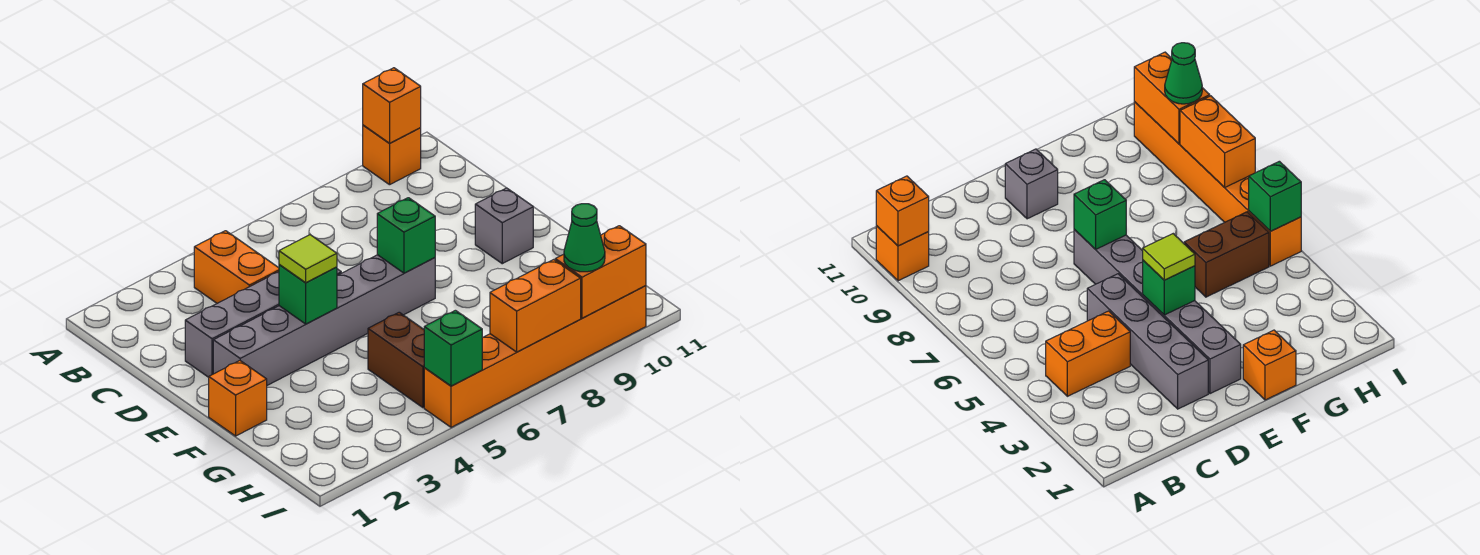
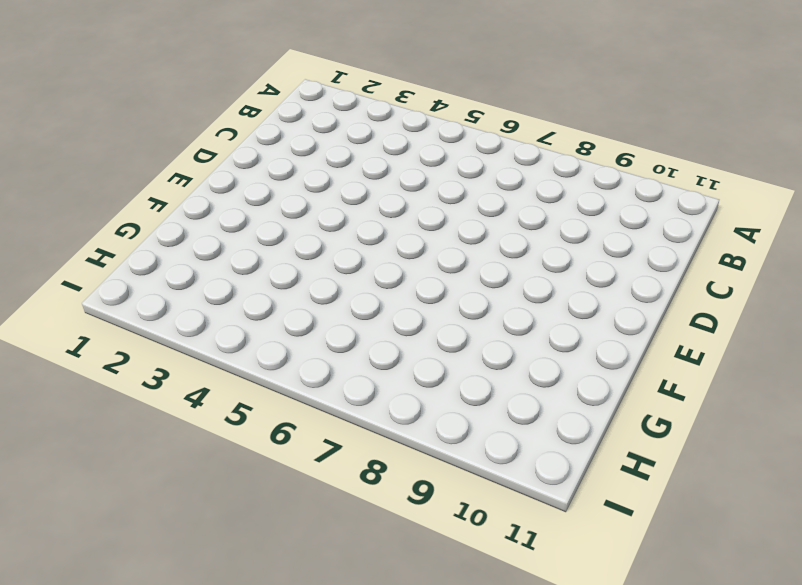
none -> orange brick A10 level 1
none -> orange brick B4:C4 level 1
none -> grey brick D2:D5 level 1

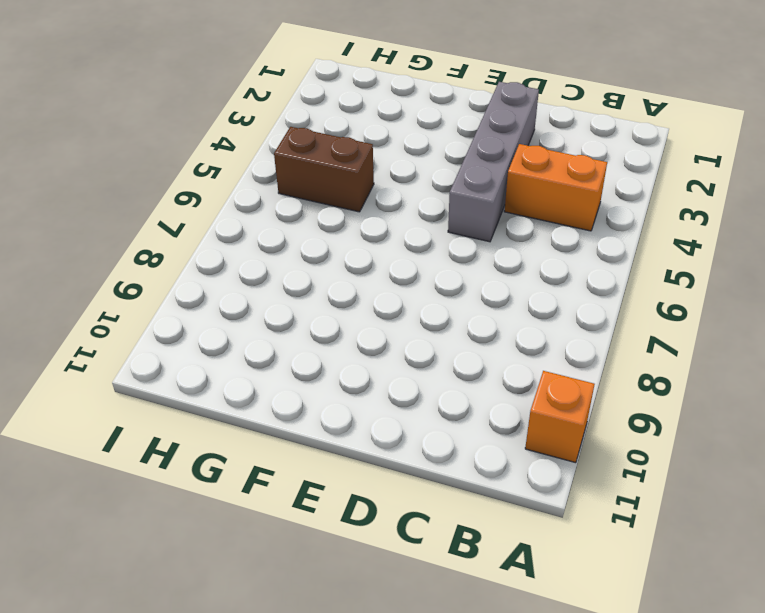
none -> grey brick E2:E7 level 1
none -> grey brick E10 level 1
none -> orange brick F1 level 1

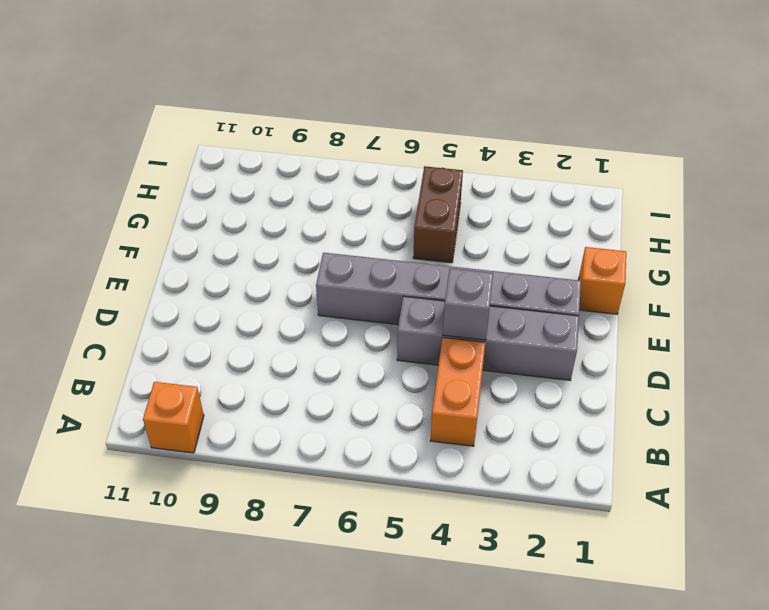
grey brick D4 level 2 -> grey brick E10 level 1
none -> orange brick I5:I10 level 1
none -> orange brick A10 level 2
none -> green brick E4 level 2

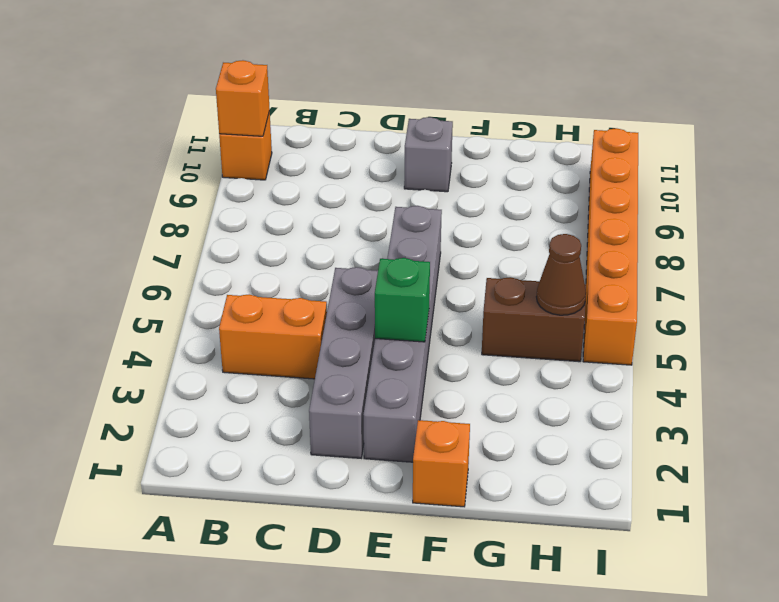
brown cone H5 level 2 -> none
none -> green brick E7 level 2
none -> green brick I5 level 2
none -> orange brick I7:I8 level 2

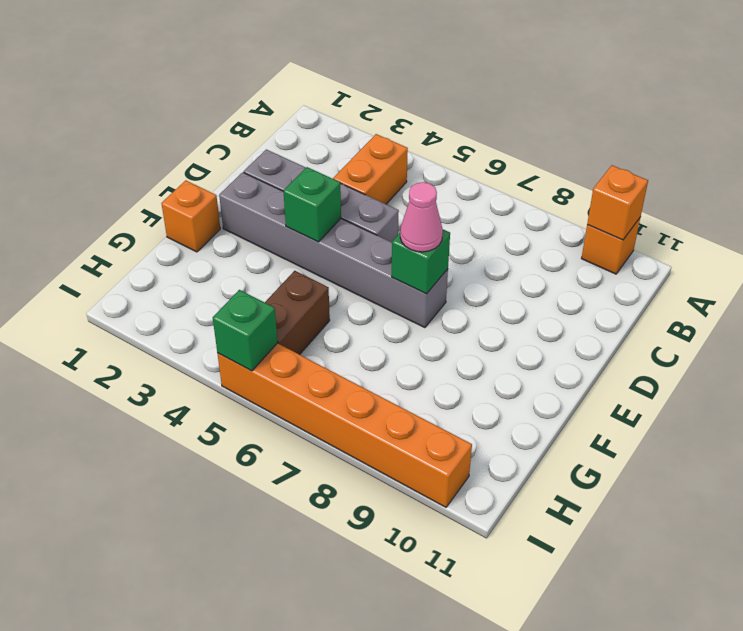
pink cone E7 level 3 -> none
none -> grey brick E10 level 1
none -> orange brick I7:I8 level 2
none -> orange brick I9:I10 level 2

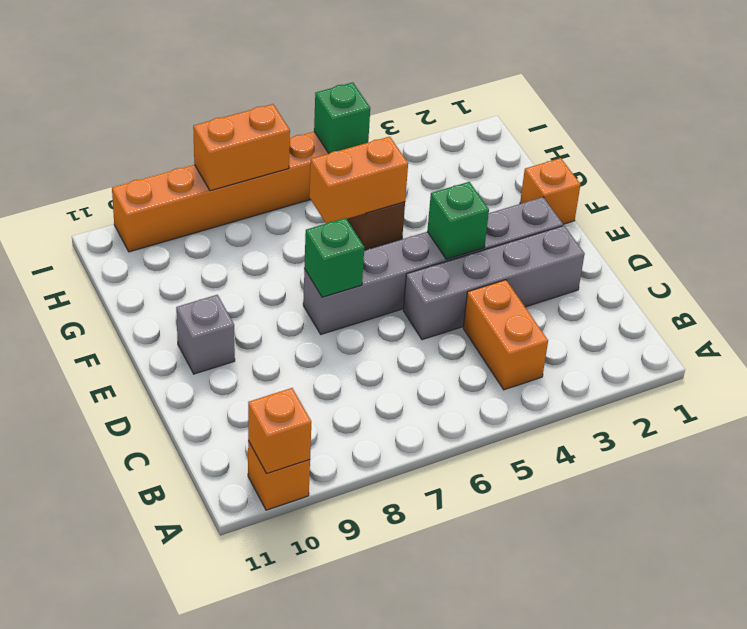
orange brick G5:G6 level 2 -> orange brick I9:I10 level 2
none -> lime tile E4 level 3
none -> green cone I9 level 3

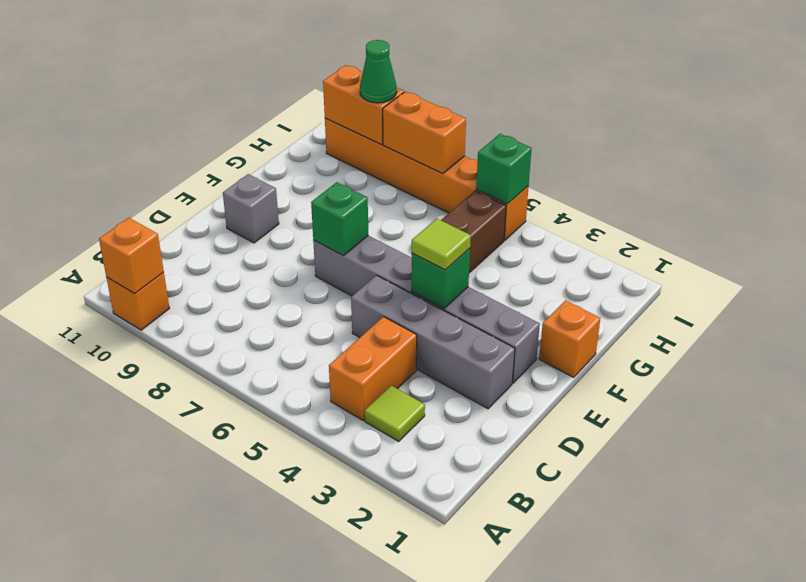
lime tile B3 level 1 -> none

